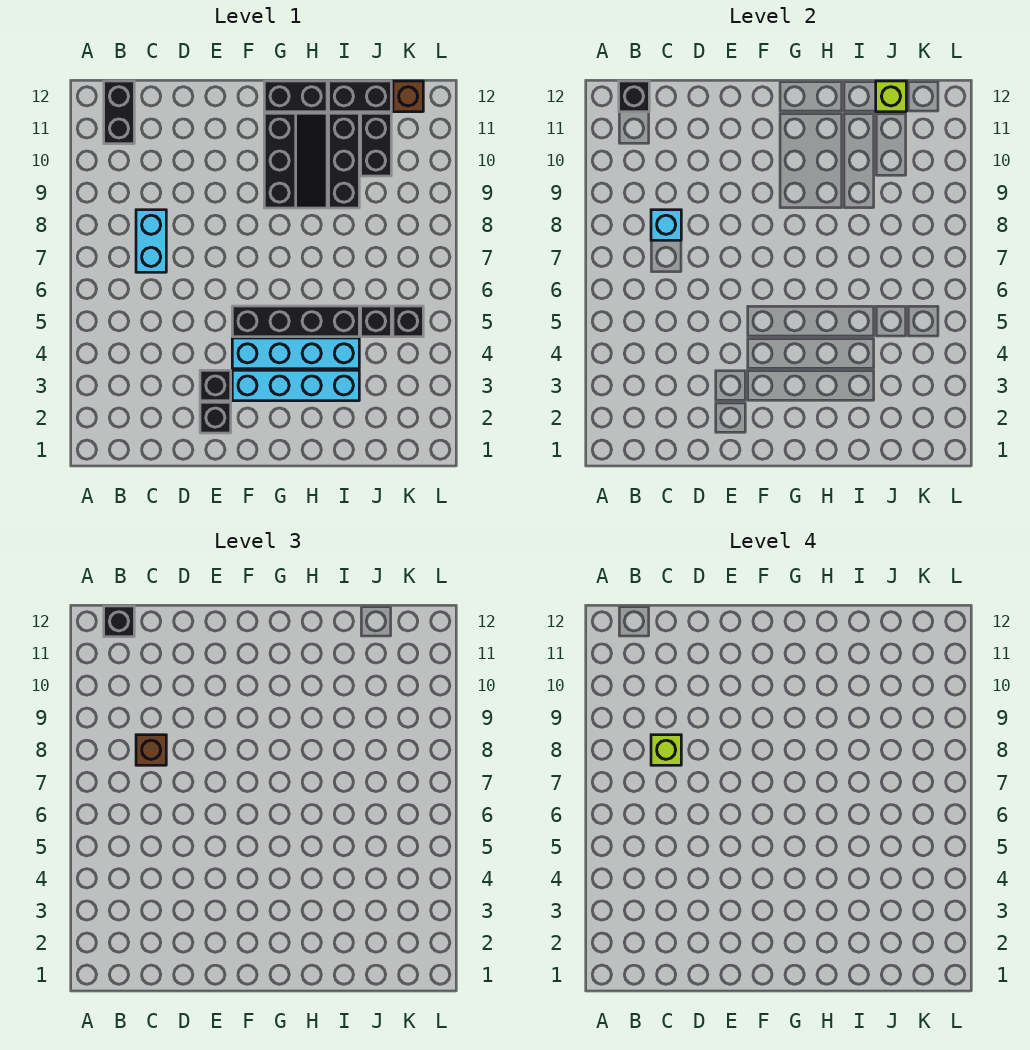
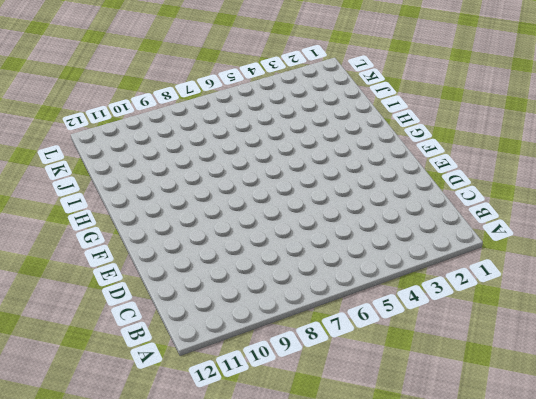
none -> black brick B11:B12 level 1
none -> cyan brick C7:C8 level 1
none -> black brick E2 level 1

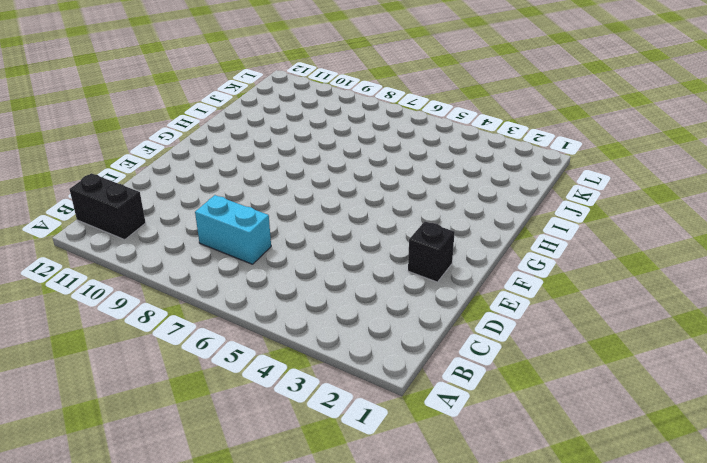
none -> black brick E3 level 1
none -> cyan brick F3:I3 level 1
none -> cyan brick F4:I4 level 1

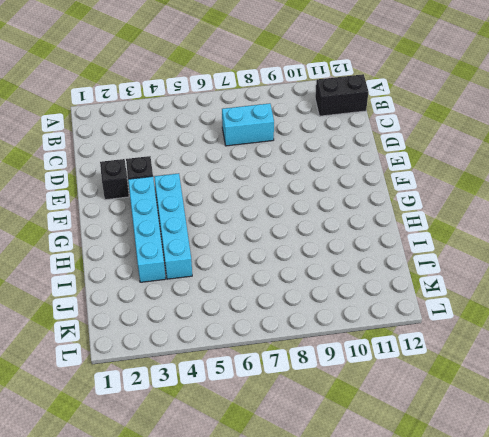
none -> black brick F5:I5 level 1
none -> black slope G9:H11 level 1 top G
none -> black brick G12:H12 level 1

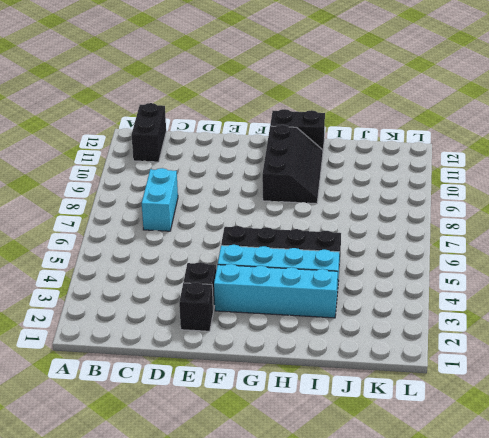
none -> black brick I9:I11 level 1
none -> black brick I12:J12 level 1
none -> black brick J5 level 1

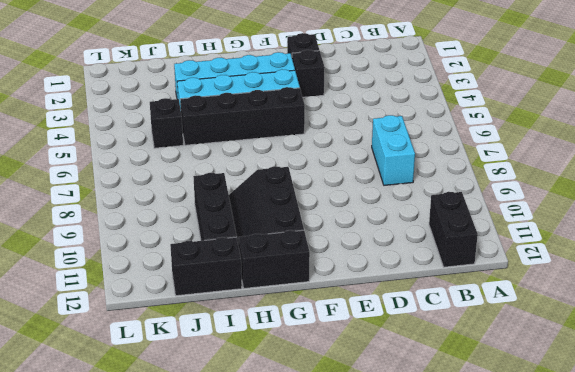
none -> black brick J10:J11 level 1
none -> black brick K5 level 1
none -> brown brick K12 level 1

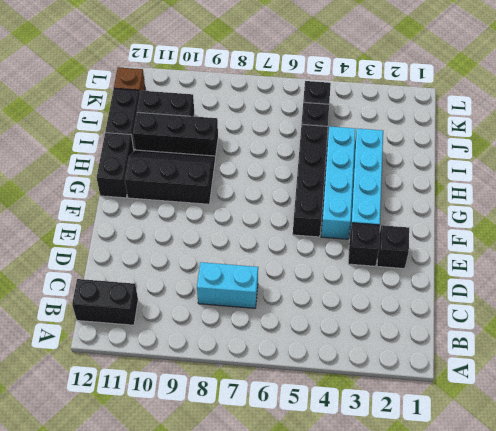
none -> black brick B12 level 2
none -> cyan brick C8 level 2
none -> lime brick J12 level 2

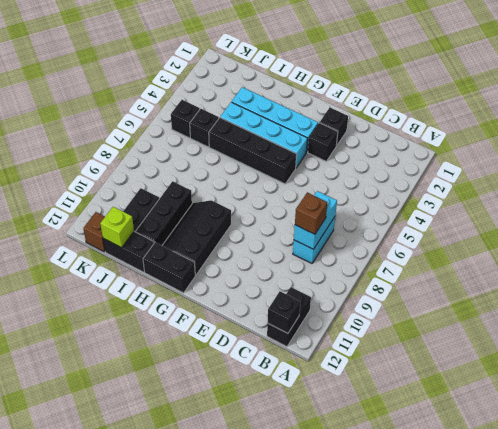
cyan brick C7:C8 level 2 -> cyan brick C8 level 2
none -> black brick B12 level 3
none -> lime brick C8 level 4

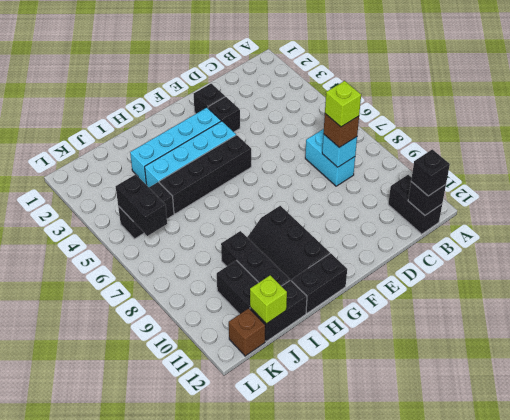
black brick K5:K6 level 2 -> none

